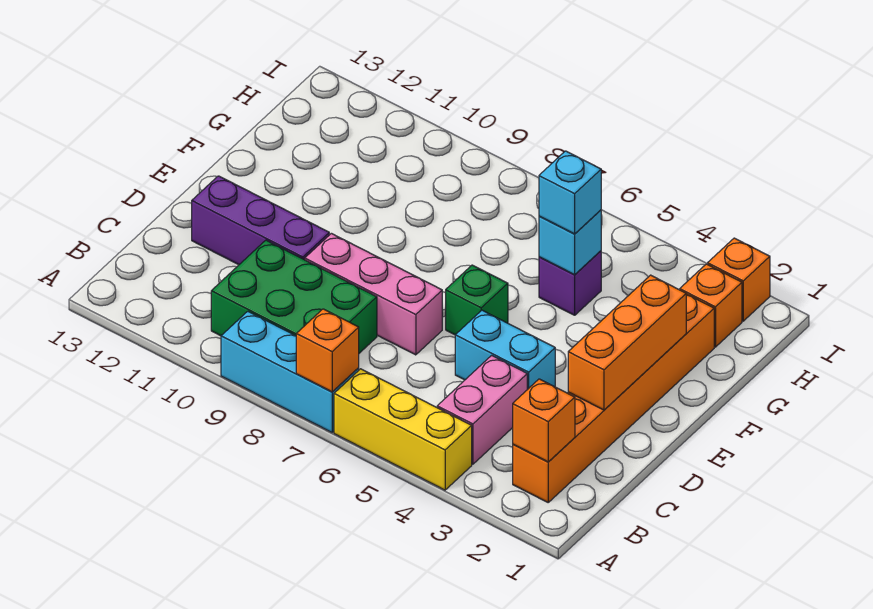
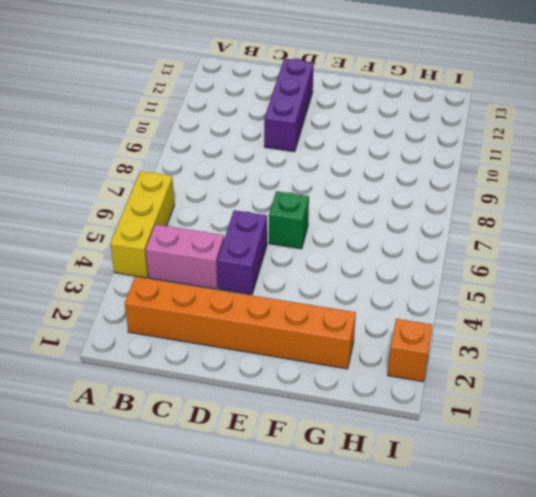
purple brick D4:D5 level 1 -> cyan brick D4:D5 level 1
none -> cyan brick A7:A9 level 1
none -> green brick B8:C10 level 1
none -> pink brick D7:D9 level 1

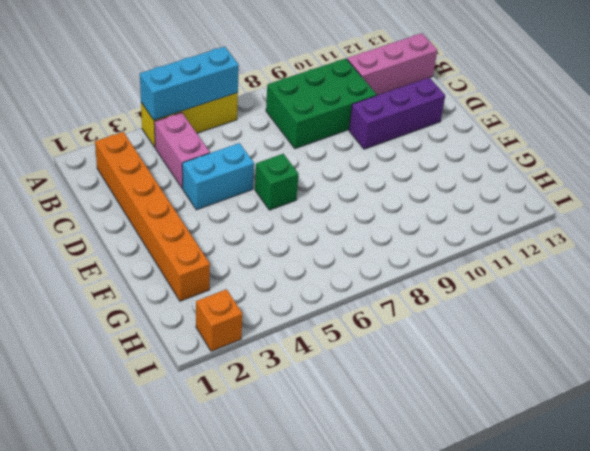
cyan brick A4:A6 level 2 -> cyan brick A7:A9 level 1
pink brick B11:B13 level 1 -> pink brick D7:D9 level 1
none -> purple brick G5 level 1
none -> orange brick H2 level 1
none -> orange brick A7 level 2

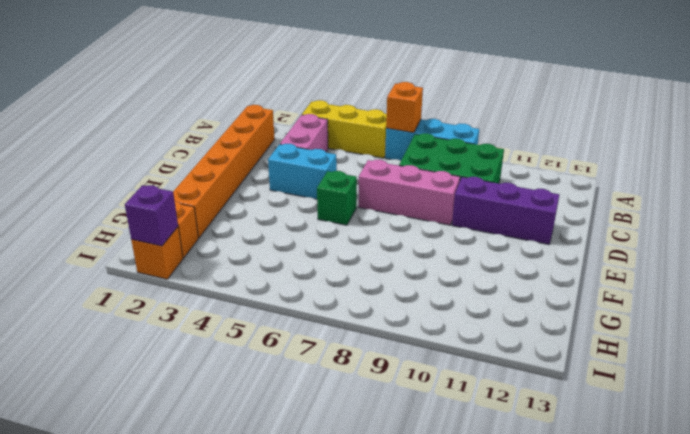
purple brick I2 level 2 -> purple brick G5 level 1
none -> orange brick B2 level 2
none -> orange brick D2:F2 level 2
none -> cyan brick G5 level 2

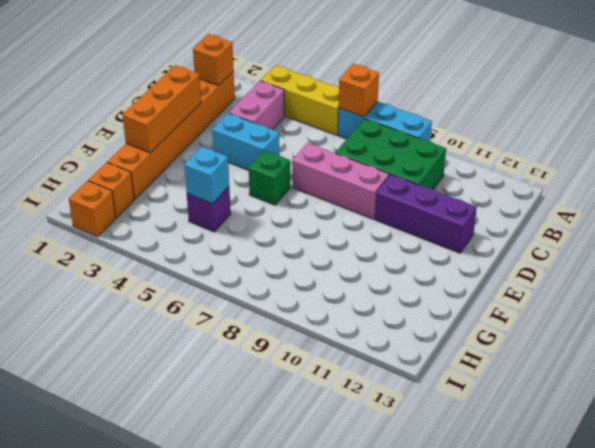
none -> cyan brick G5 level 3

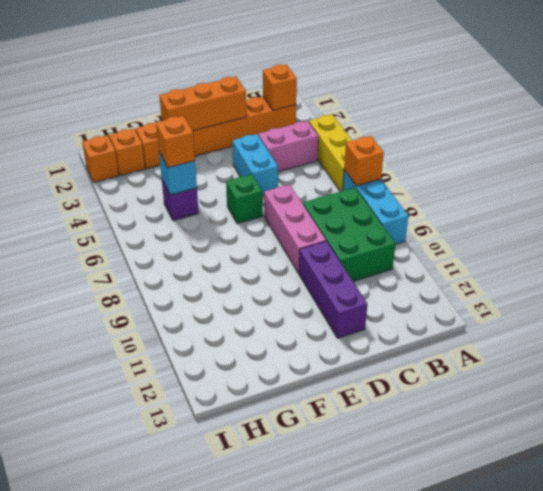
orange brick G5 level 3 -> cyan brick G5 level 3

